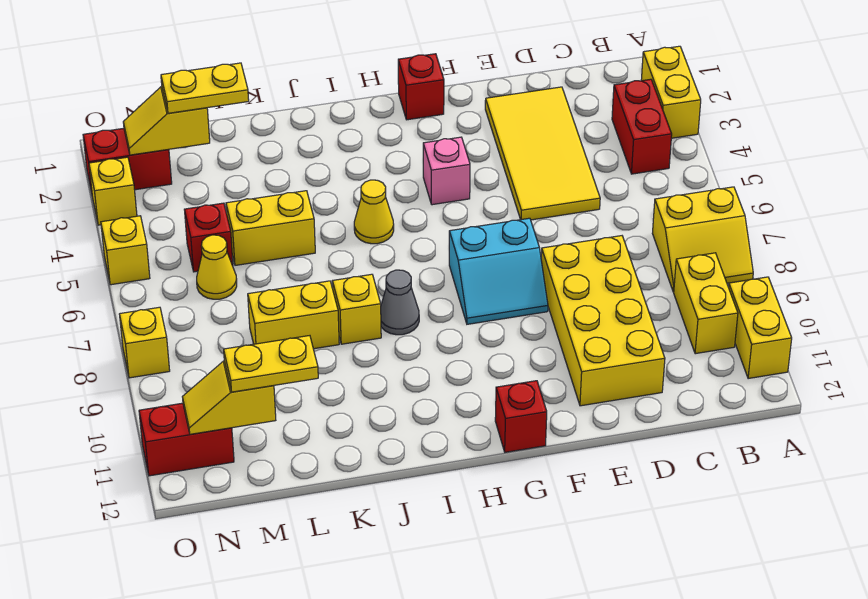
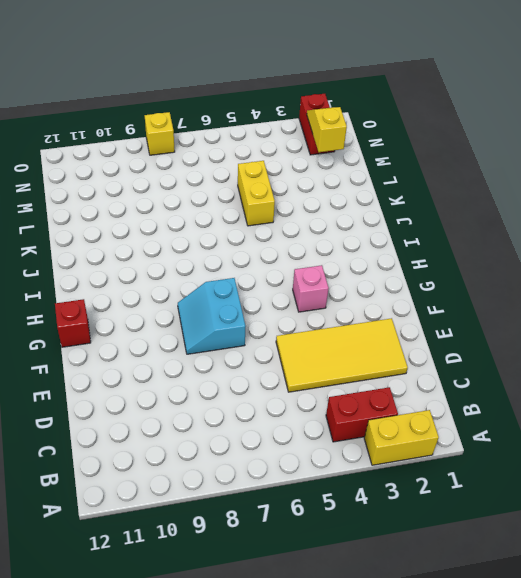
none -> yellow slope A7:B8 level 1 top 7
none -> yellow brick A10:A11 level 1
none -> yellow brick B9:B10 level 1

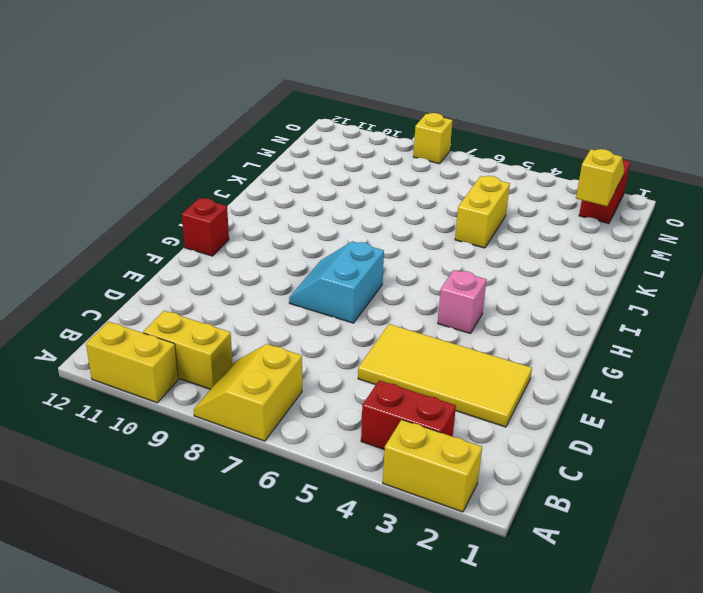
none -> yellow brick D8:E11 level 1
none -> red brick G1 level 1
none -> yellow cone I5 level 1

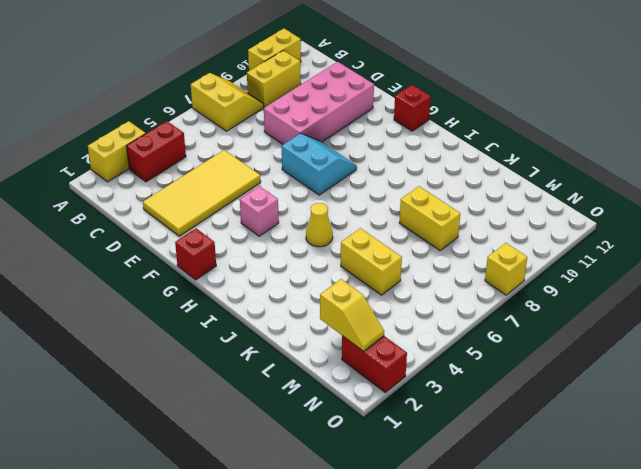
pink brick D8:E11 level 1 -> yellow brick D8:E11 level 1
none -> grey cone I8 level 1
none -> yellow brick J8 level 1
none -> red brick M5 level 1

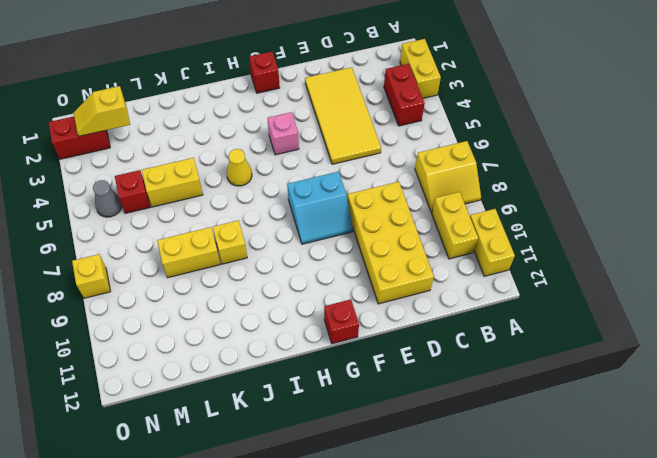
grey cone N5 level 1 -> grey cone I8 level 1
none -> yellow cone M6 level 1
none -> red brick N11:O11 level 1
none -> yellow brick O3 level 1

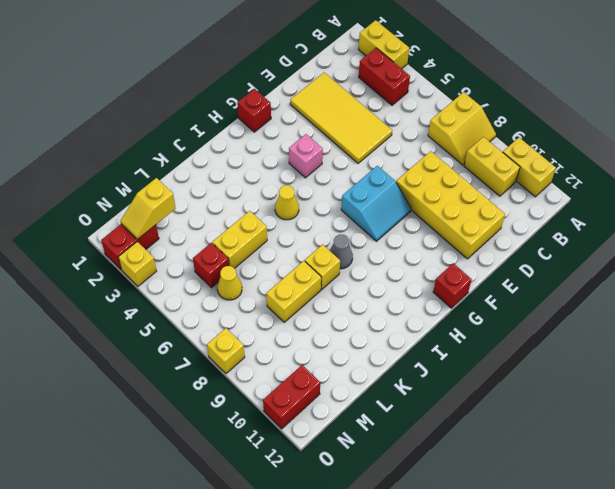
none -> yellow brick O5 level 1
none -> yellow slope M11:N11 level 2 top M
none -> yellow plate L2:M2 level 3

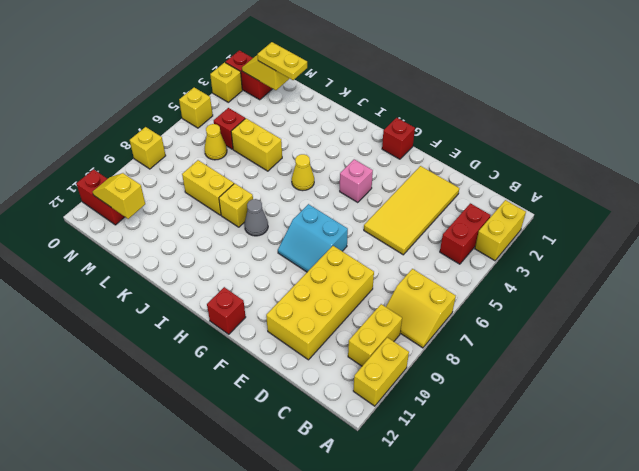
none -> yellow plate L11:M11 level 3

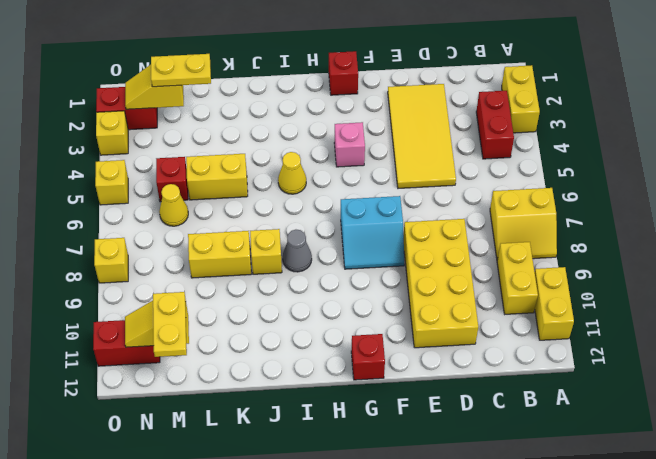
yellow plate M11:M12 level 3 -> yellow plate L11:M11 level 3

